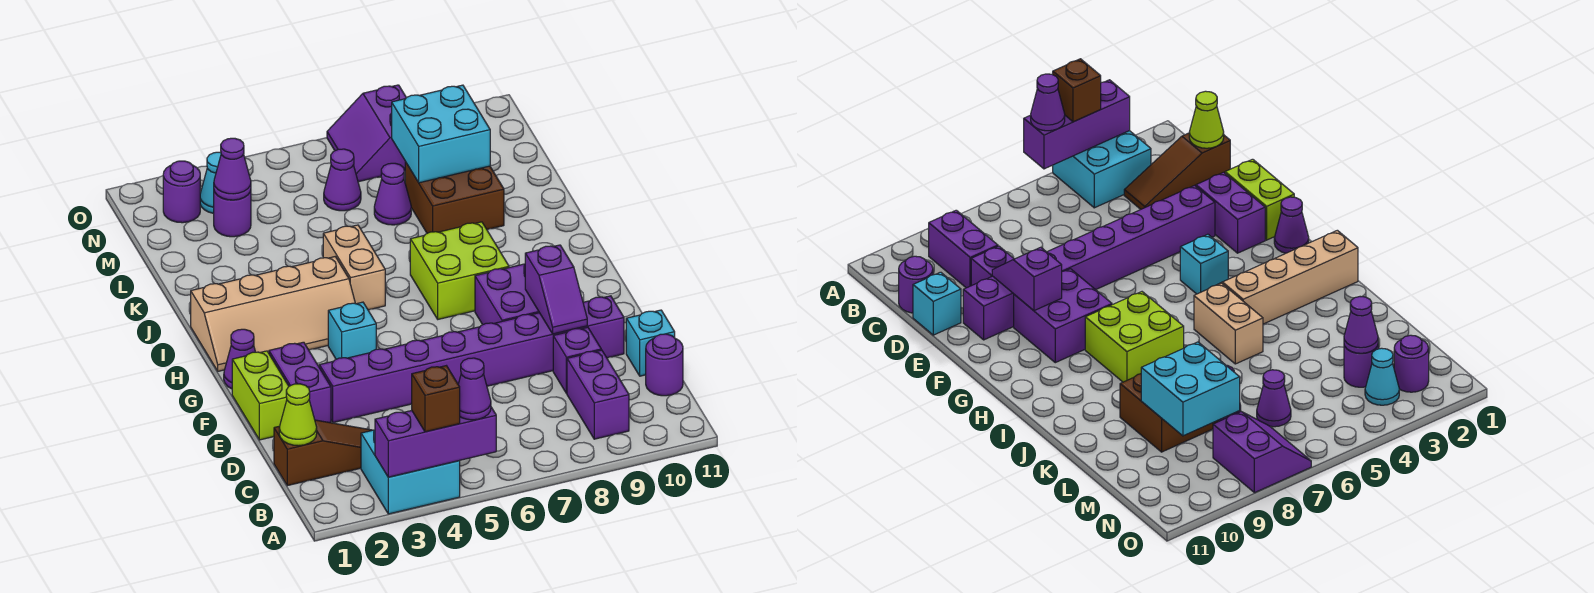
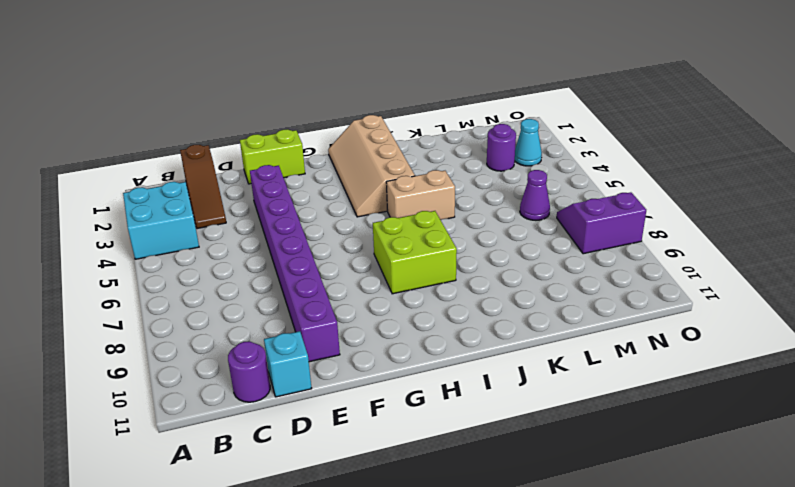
none -> purple brick B9:C9 level 1
none -> purple brick D9 level 1
none -> purple brick E2:F2 level 1

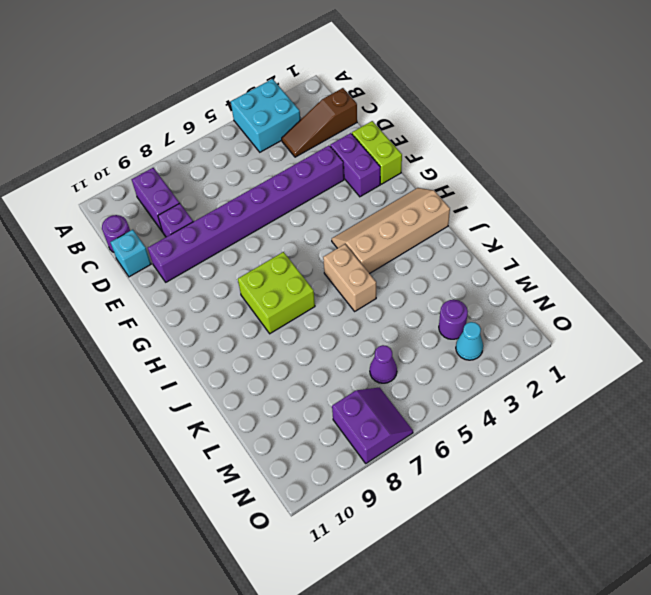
none -> purple brick F8:G9 level 1
none -> purple cone G1 level 1
none -> cyan brick G4 level 1

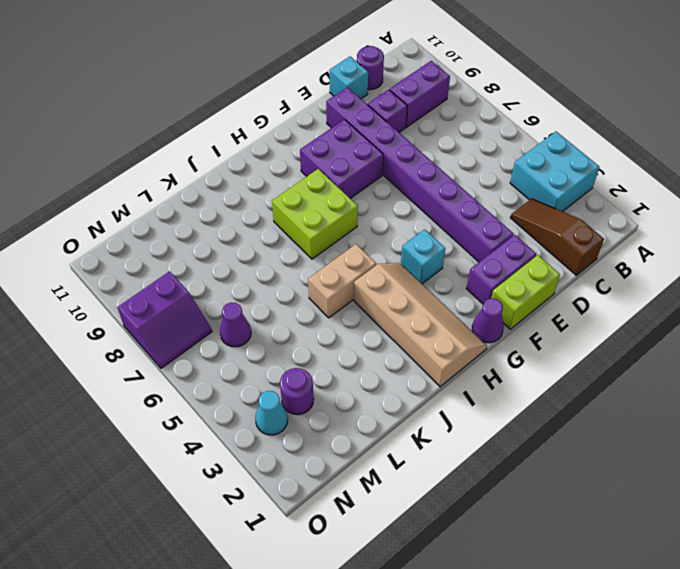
none -> brown brick K8:L9 level 1
none -> purple cone L7 level 1
none -> purple round brick N2 level 1

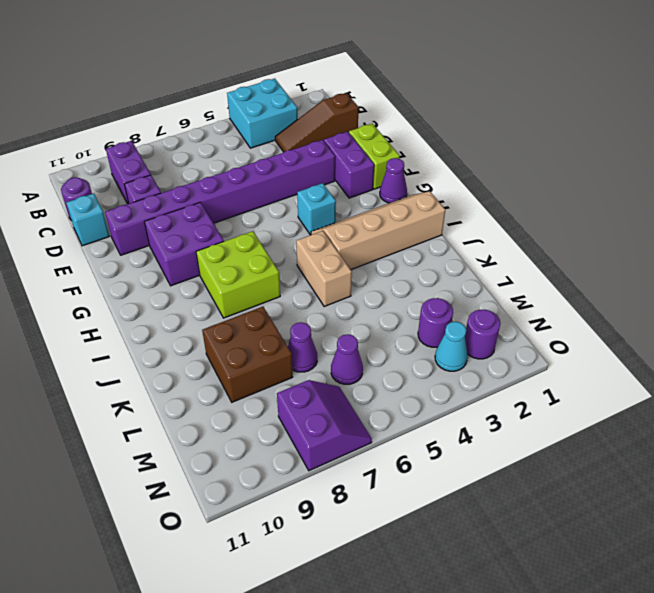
none -> purple brick A3:A5 level 2
none -> lime cone C1 level 2
none -> purple slope E9:F9 level 2 top F

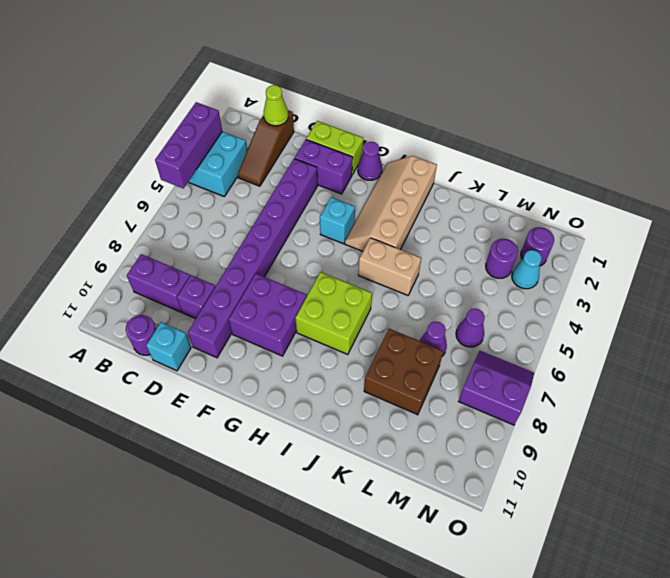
none -> purple slope E9:F9 level 2 top F
none -> cyan brick L8:M9 level 2
none -> purple cone M3 level 2

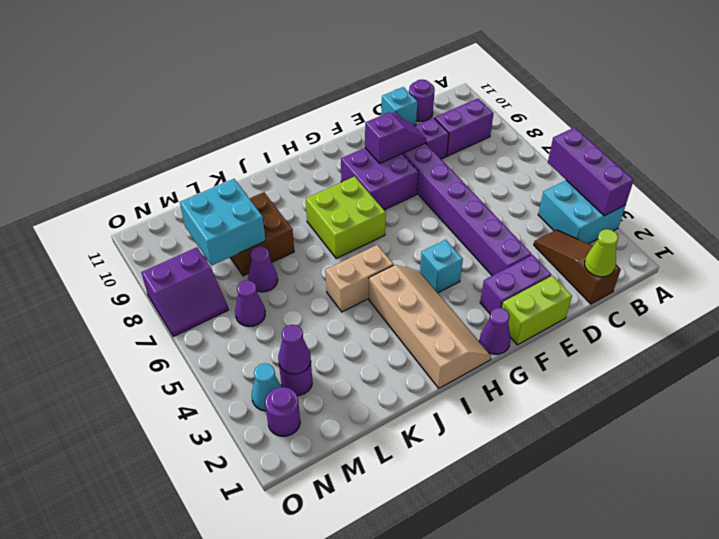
none -> brown brick A4 level 3
none -> purple cone A5 level 3

